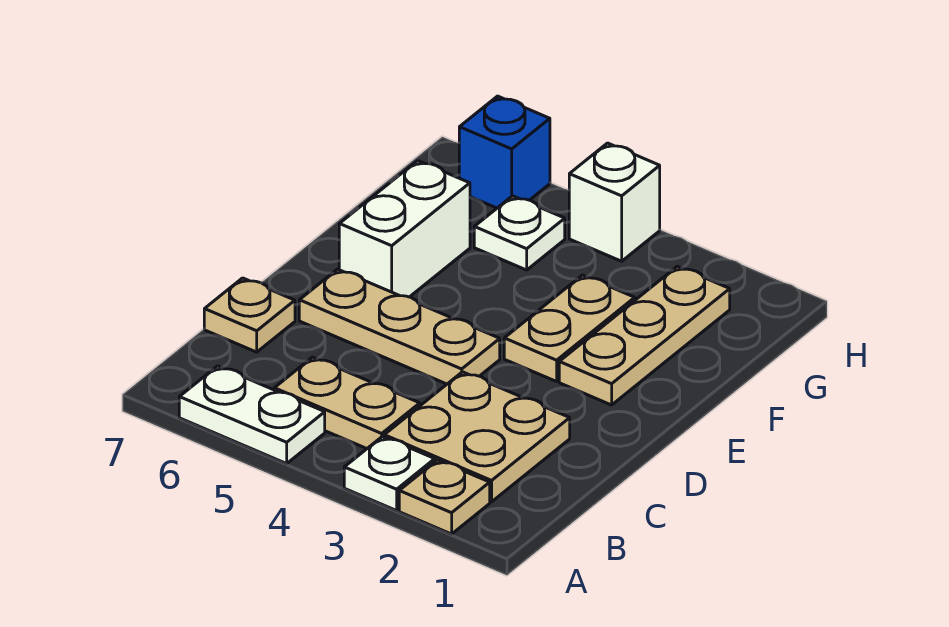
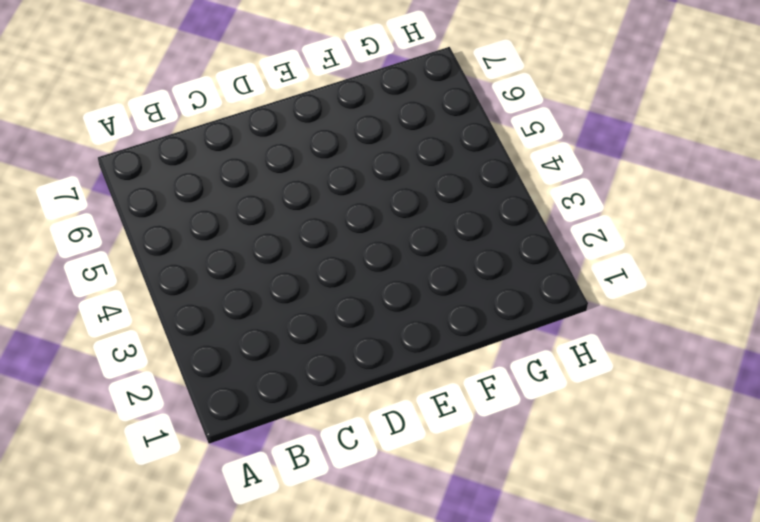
none -> tan plate A2 level 1
none -> white plate A3 level 1
none -> white plate A5:A6 level 1

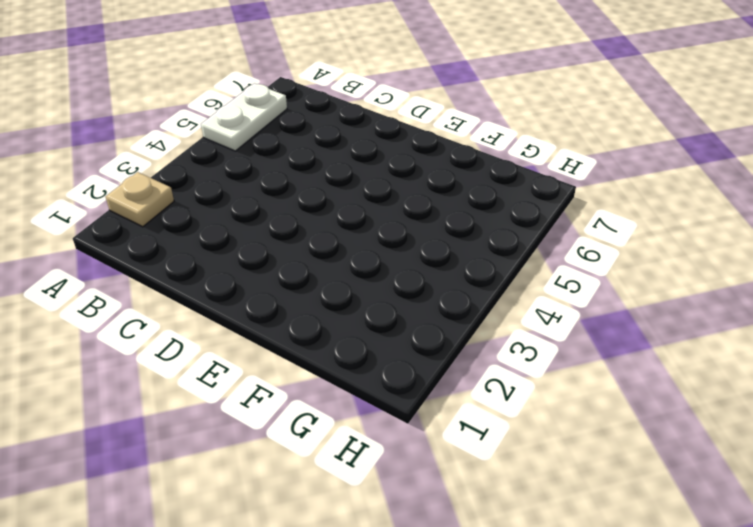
none -> white plate A3 level 1
none -> tan plate B2:C3 level 1
none -> tan plate B4:B5 level 1

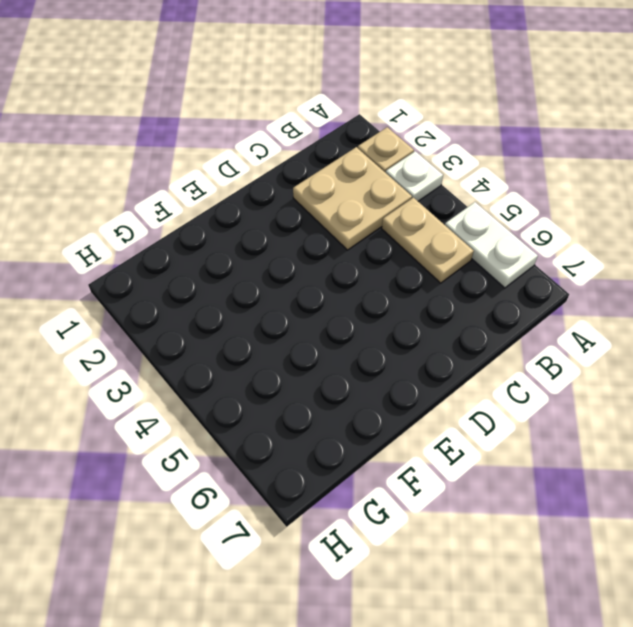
none -> tan plate C7 level 1
none -> tan plate D4:D6 level 1
none -> tan plate E2:G2 level 1

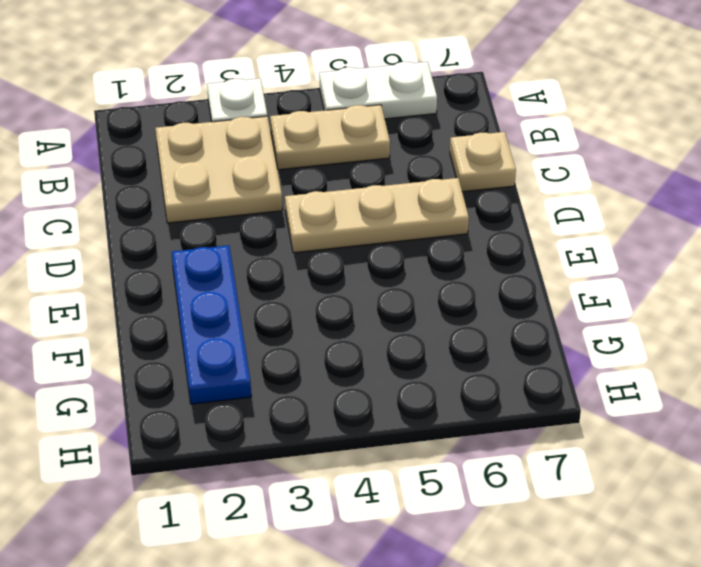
blue plate E2:G2 level 1 -> tan plate E2:G2 level 1
none -> tan plate A2 level 1
none -> tan plate E3:F3 level 1
none -> white brick E6:F6 level 1

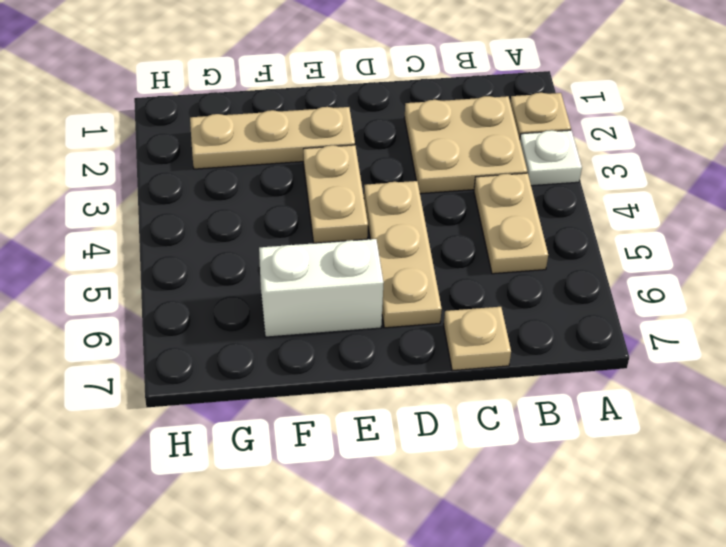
tan plate E3:E4 level 1 -> tan plate E3:F3 level 1
none -> white plate A5:A6 level 1
none -> white plate G5 level 1
none -> white brick H4 level 1

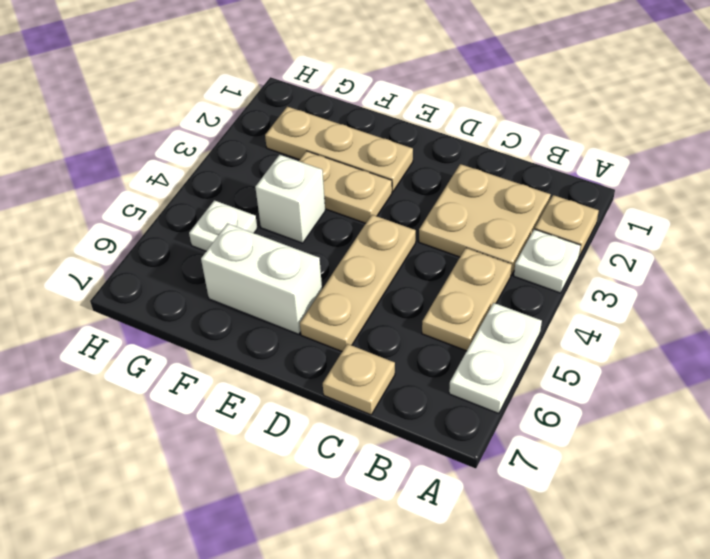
white brick F4 level 1 -> white brick H4 level 1
none -> blue brick H6 level 1

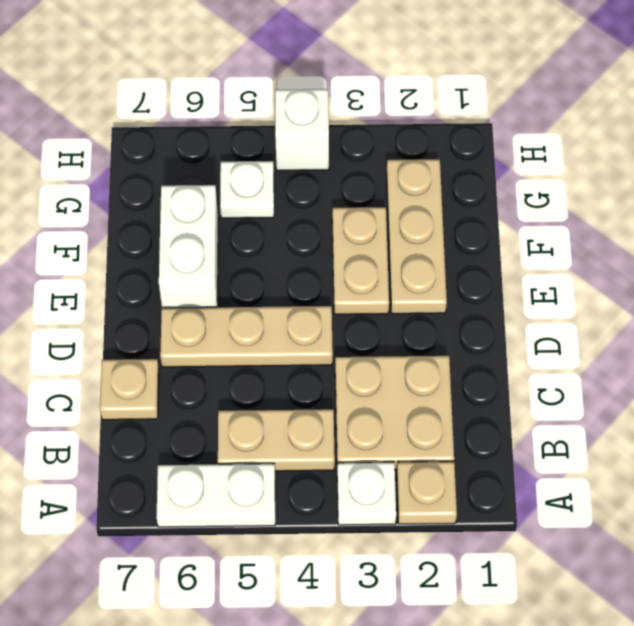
none -> blue brick H6 level 1

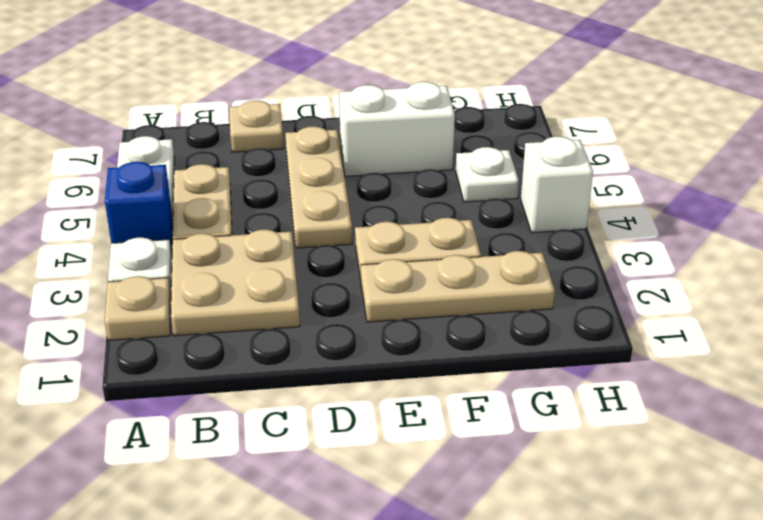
blue brick A4 level 1 -> blue brick H6 level 1

